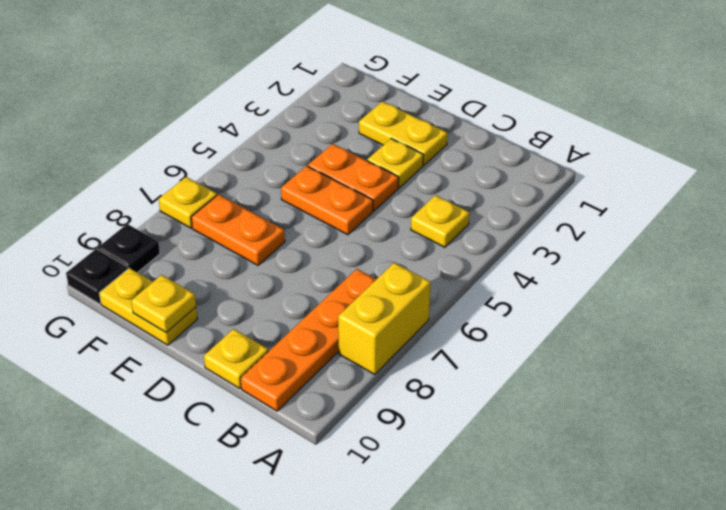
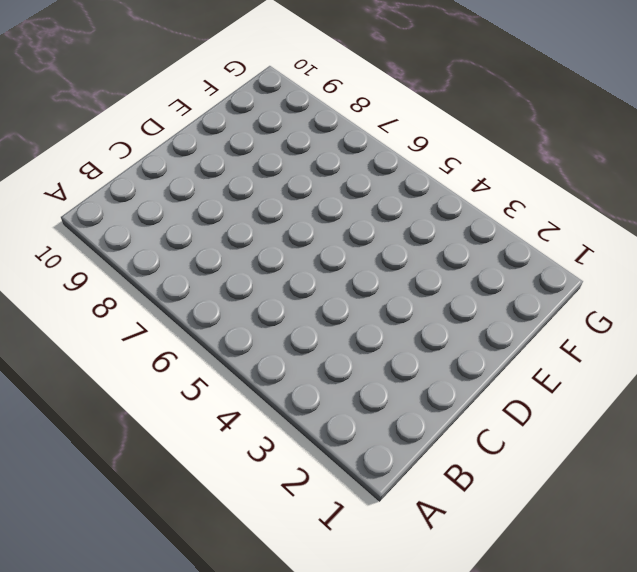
none -> yellow brick A7:A8 level 1
none -> yellow plate B4 level 1
none -> orange plate B7:B10 level 1

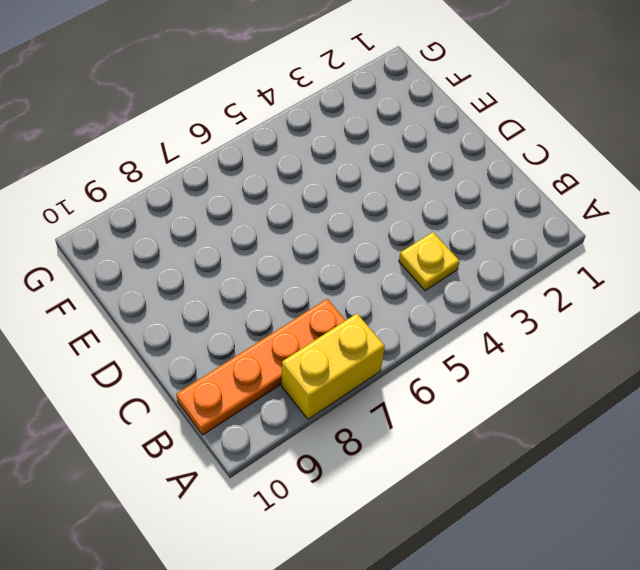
none -> yellow plate C10 level 1
none -> yellow plate D2:E2 level 1
none -> yellow plate D3 level 1

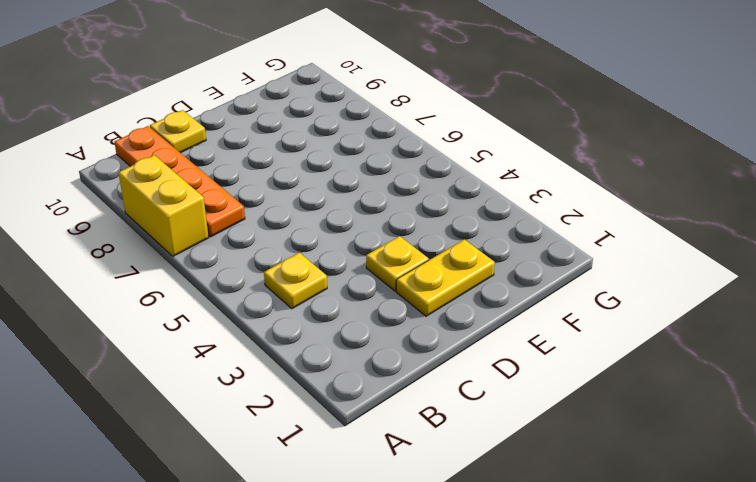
none -> orange plate D4:E4 level 1
none -> orange plate D5:E5 level 1
none -> orange plate E7:F7 level 1

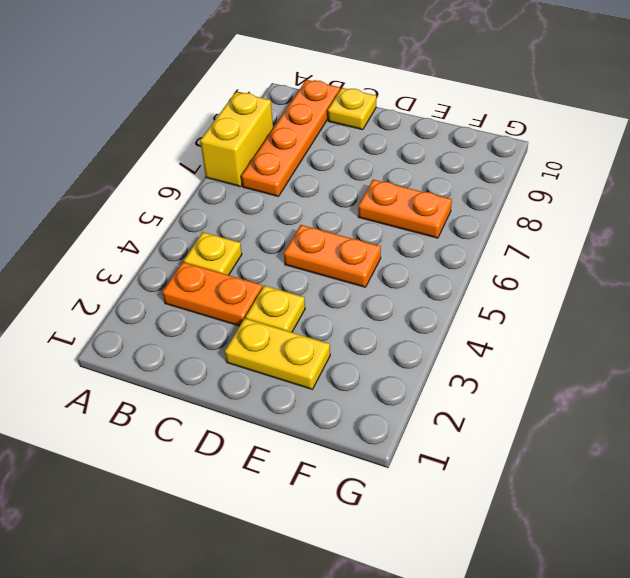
orange plate B3:C3 level 1 -> orange plate D4:E4 level 1
none -> yellow plate E10:F10 level 1
none -> yellow plate G7 level 1
none -> black plate G9 level 1

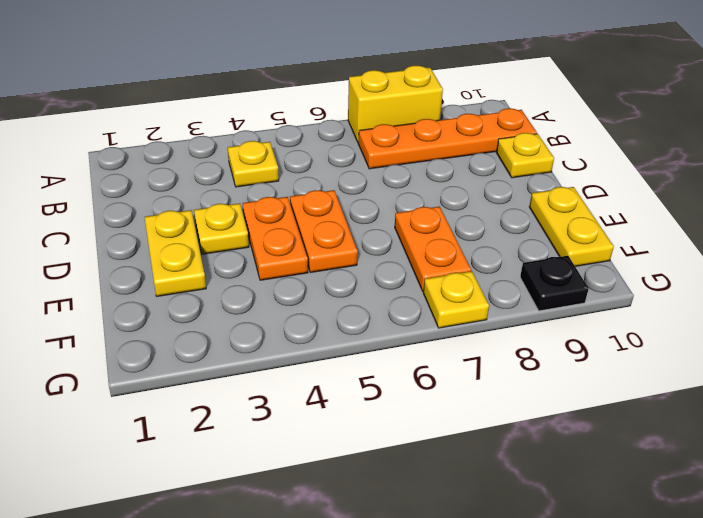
none -> black plate G10 level 1
none -> yellow plate E10 level 2

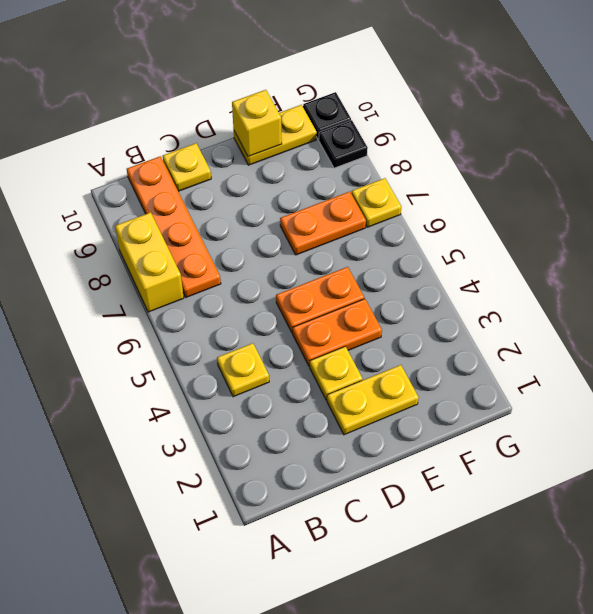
yellow brick E10 level 2 -> yellow plate E10 level 2

